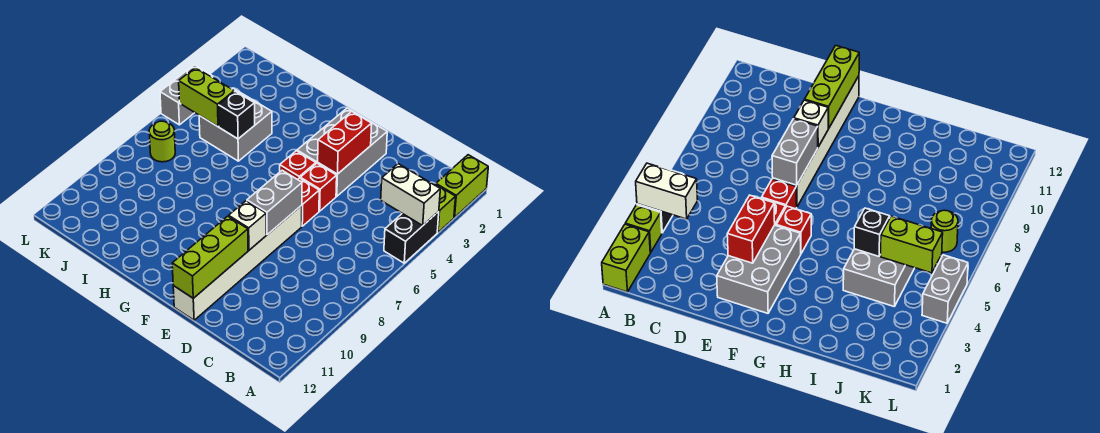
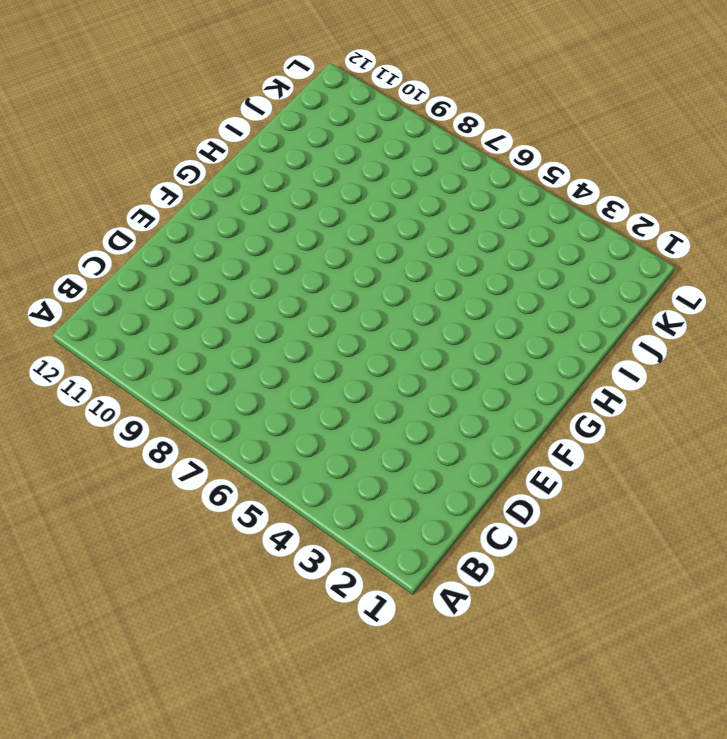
none -> lime brick A1:A2 level 1
none -> lime brick A3 level 1
none -> black brick A4:A5 level 1

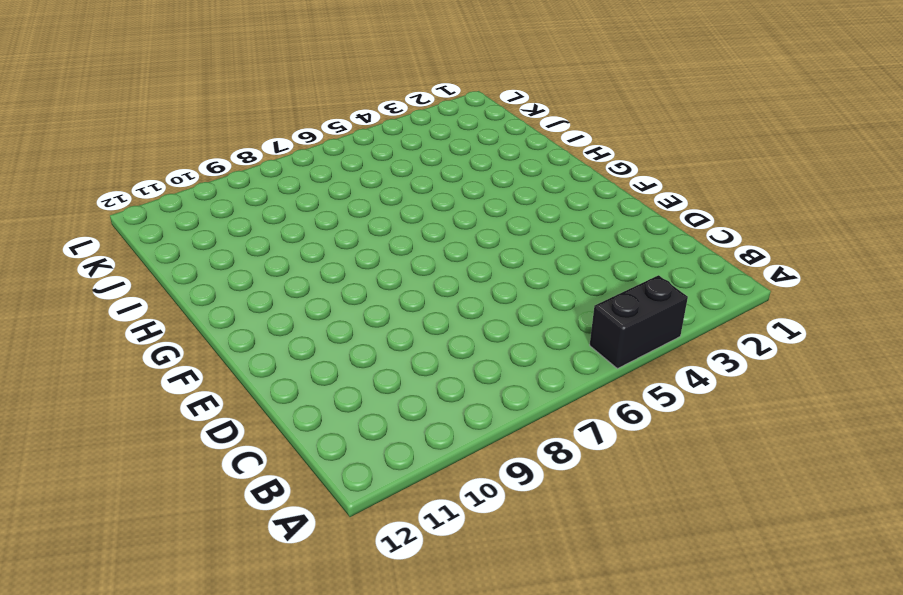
none -> lime brick A1:A2 level 1
none -> lime brick A3 level 1
none -> grey brick E2:F4 level 1

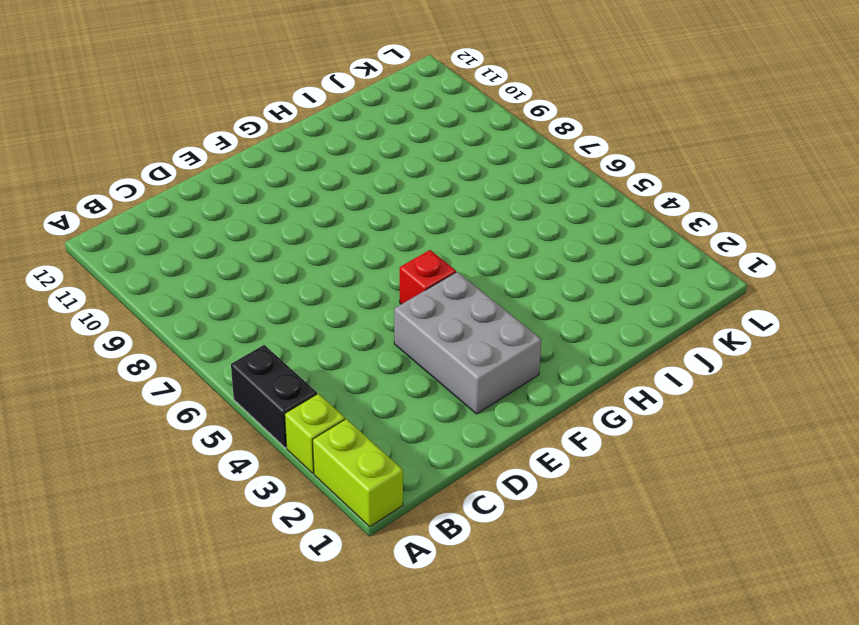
none -> red brick E5 level 1
none -> red brick E6 level 1
none -> white brick E7:E12 level 1

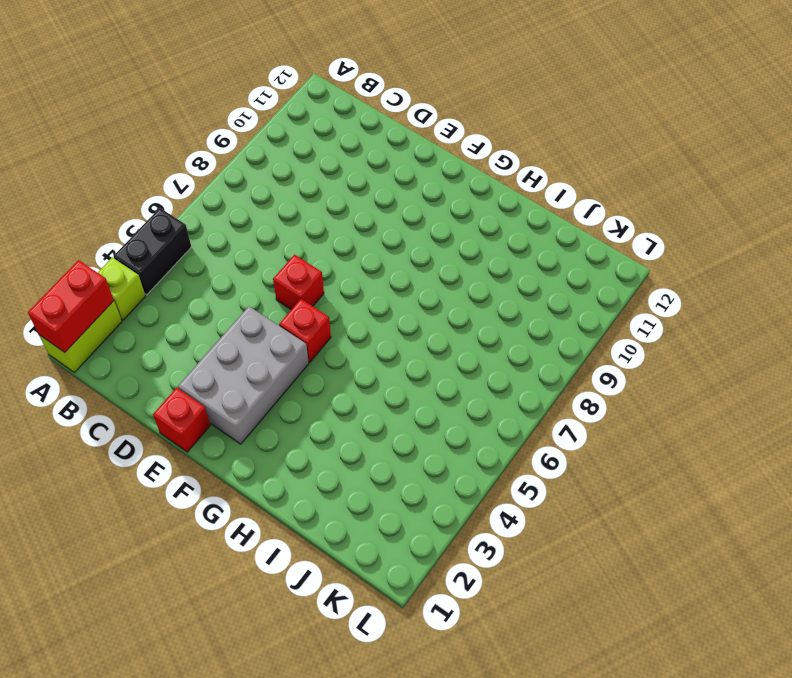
red brick A1:A2 level 2 -> red brick E3:E4 level 2
red brick E1 level 1 -> red brick E5 level 1
none -> white brick E7:E12 level 1
none -> grey brick I4:J5 level 1
none -> lime round brick K7 level 1

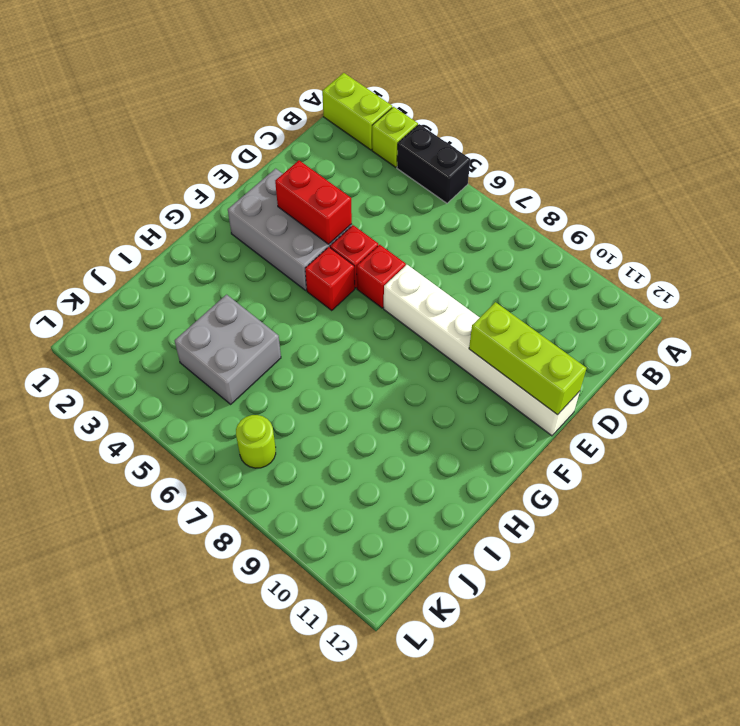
none -> grey brick L4:L5 level 1
none -> white brick A4:B4 level 2
none -> grey brick E7:E8 level 2

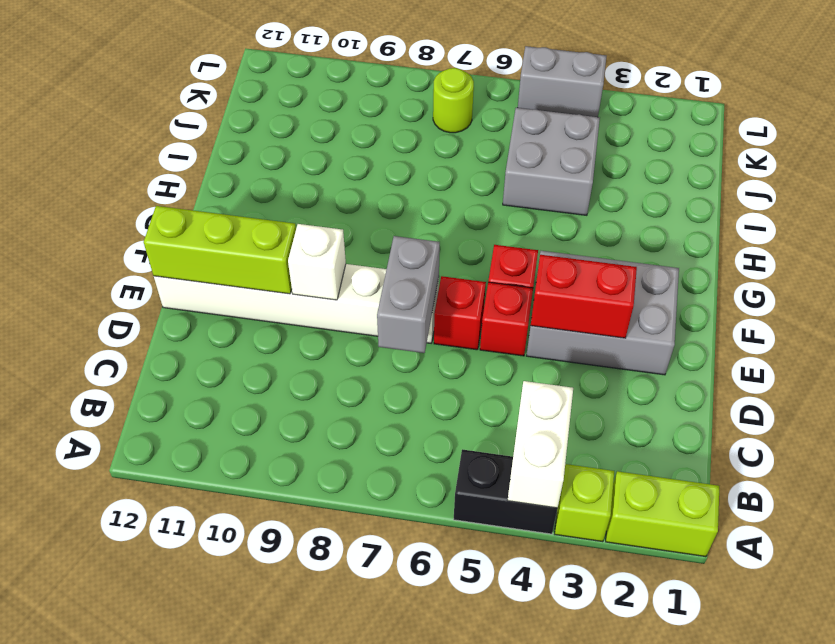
grey brick D7:E7 level 2 -> grey brick E7:E8 level 2
none -> black brick I5 level 2
none -> lime brick J5:K5 level 2

